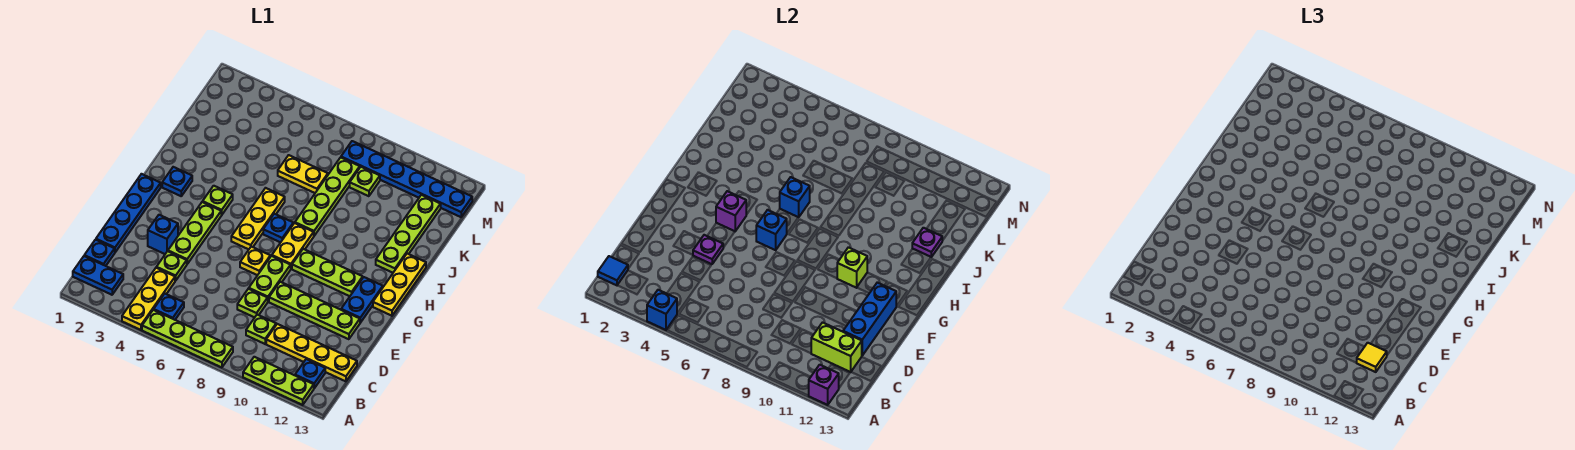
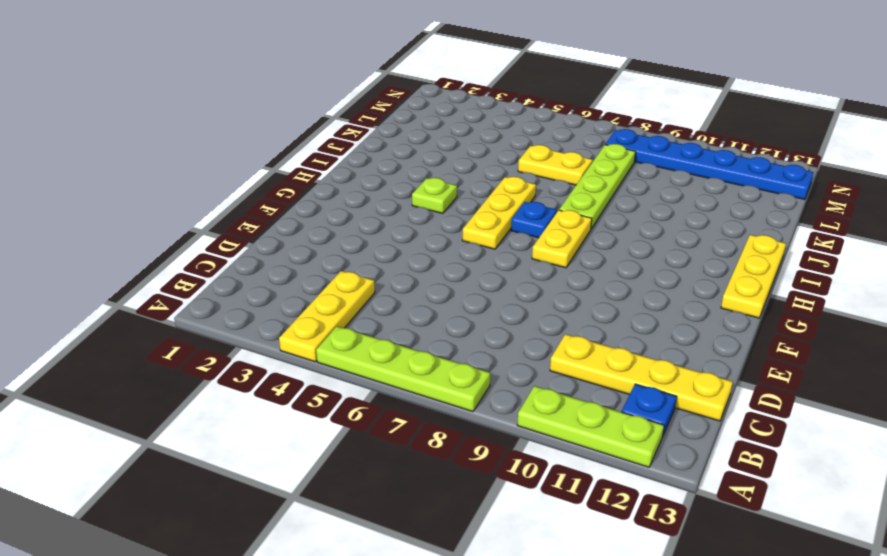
none -> blue plate B1:B2 level 1
none -> blue plate B5 level 1
none -> blue plate C1 level 1
none -> lime plate C9 level 1

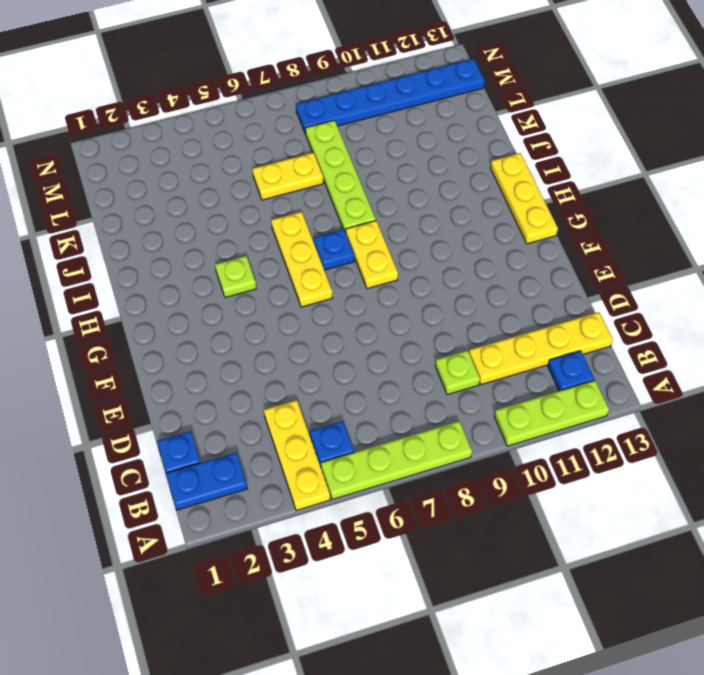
none -> blue plate D1:G1 level 1
none -> lime plate D4 level 1
none -> lime plate D8 level 1
none -> blue brick E3 level 1

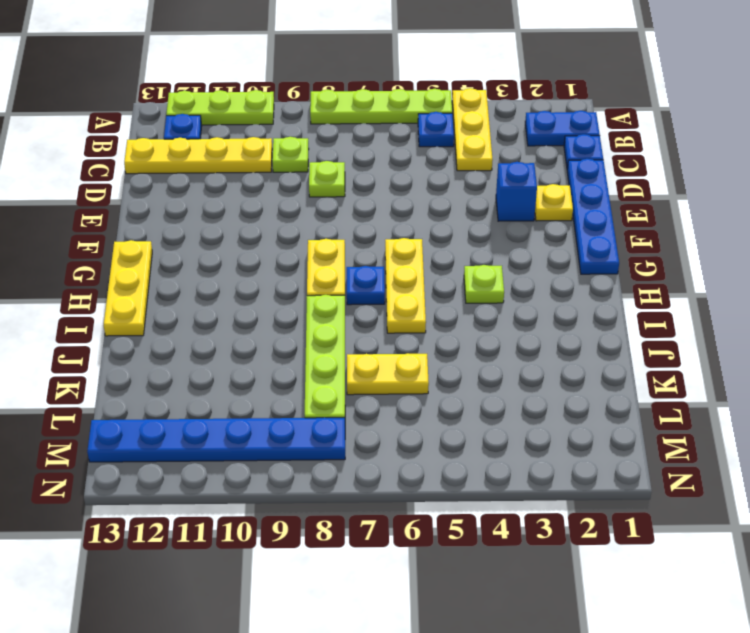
yellow plate E2 level 1 -> yellow plate F7 level 1
none -> lime plate D4 level 1
none -> lime plate E4:G4 level 1
none -> lime plate E8:F8 level 1
none -> lime plate E9:E12 level 1

